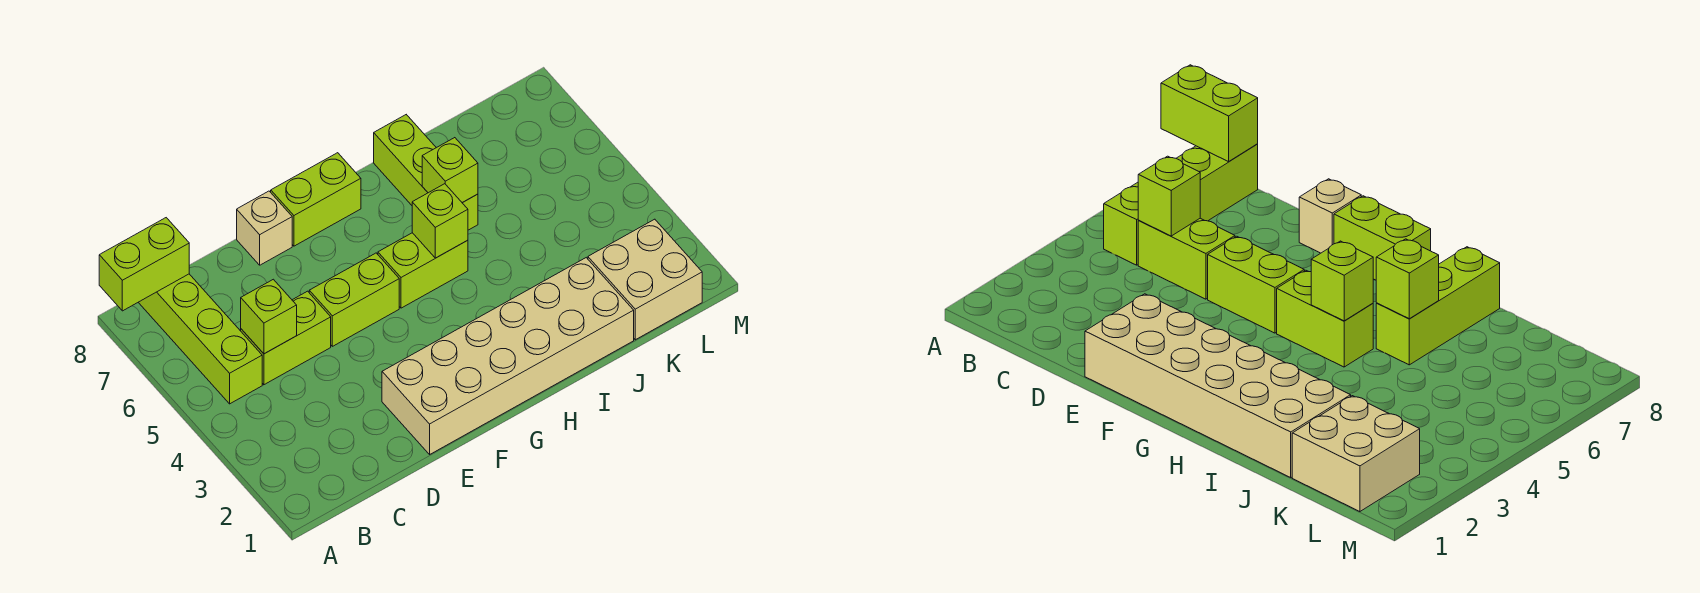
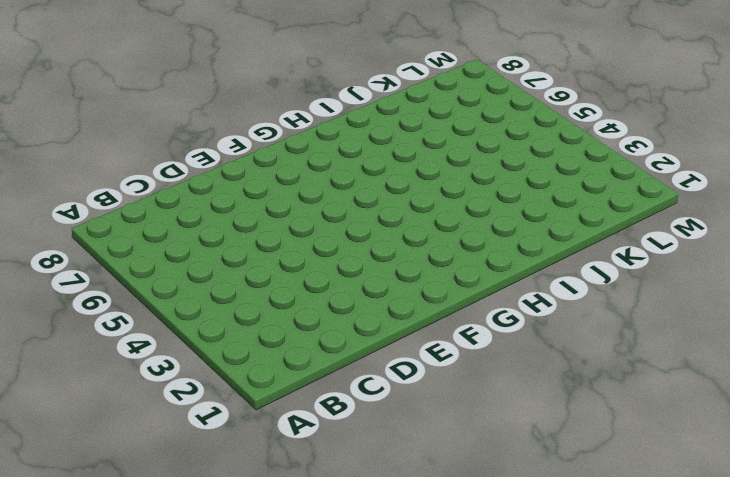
none -> lime brick B5:B8 level 1
none -> lime brick C5:D5 level 1
none -> tan brick E1:J2 level 1

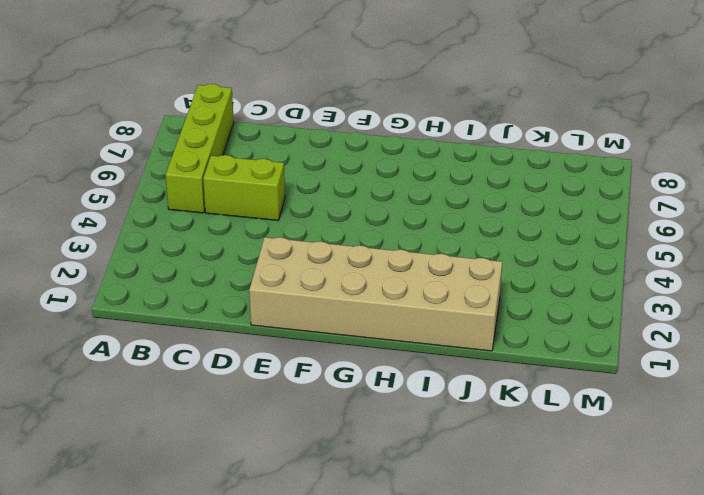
none -> lime brick E5:F5 level 1
none -> tan brick E8 level 1
none -> lime brick F8:G8 level 1

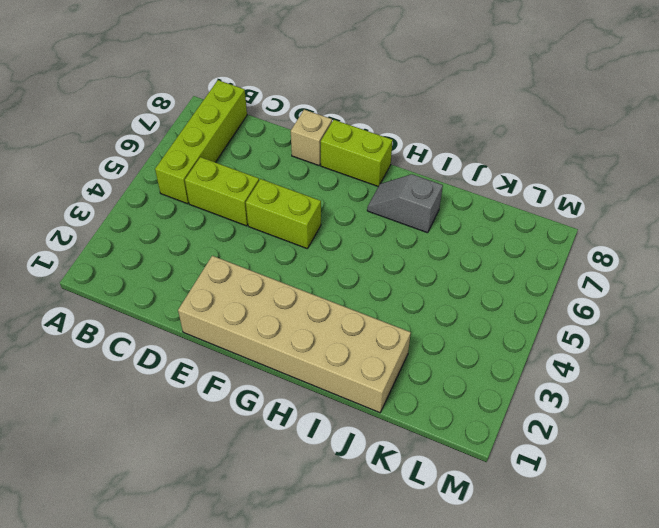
grey slope H7:I7 level 1 top I -> lime brick I6:I8 level 1
none -> lime brick G5:H5 level 1
none -> tan brick K1:L2 level 1
none -> lime brick A8:B8 level 2

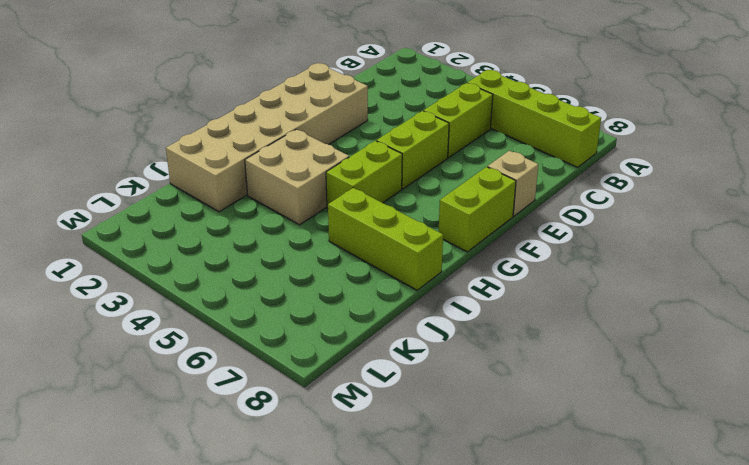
tan brick H3:I4 level 1 -> tan brick K1:L2 level 1
none -> lime brick A8:B8 level 2
none -> lime brick C5 level 2
none -> lime brick H5 level 2

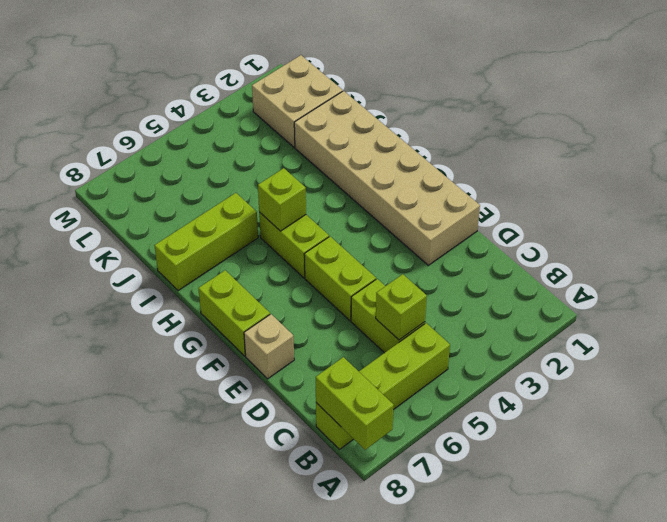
none -> lime brick I6 level 2

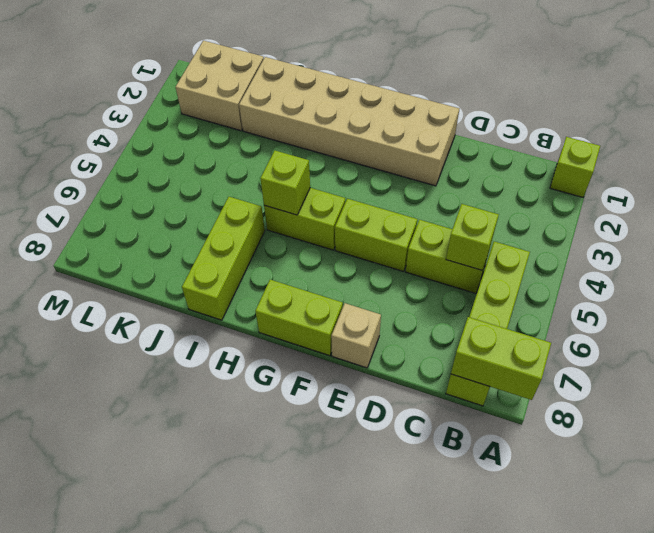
lime brick A1 level 1 -> lime brick I6 level 2

